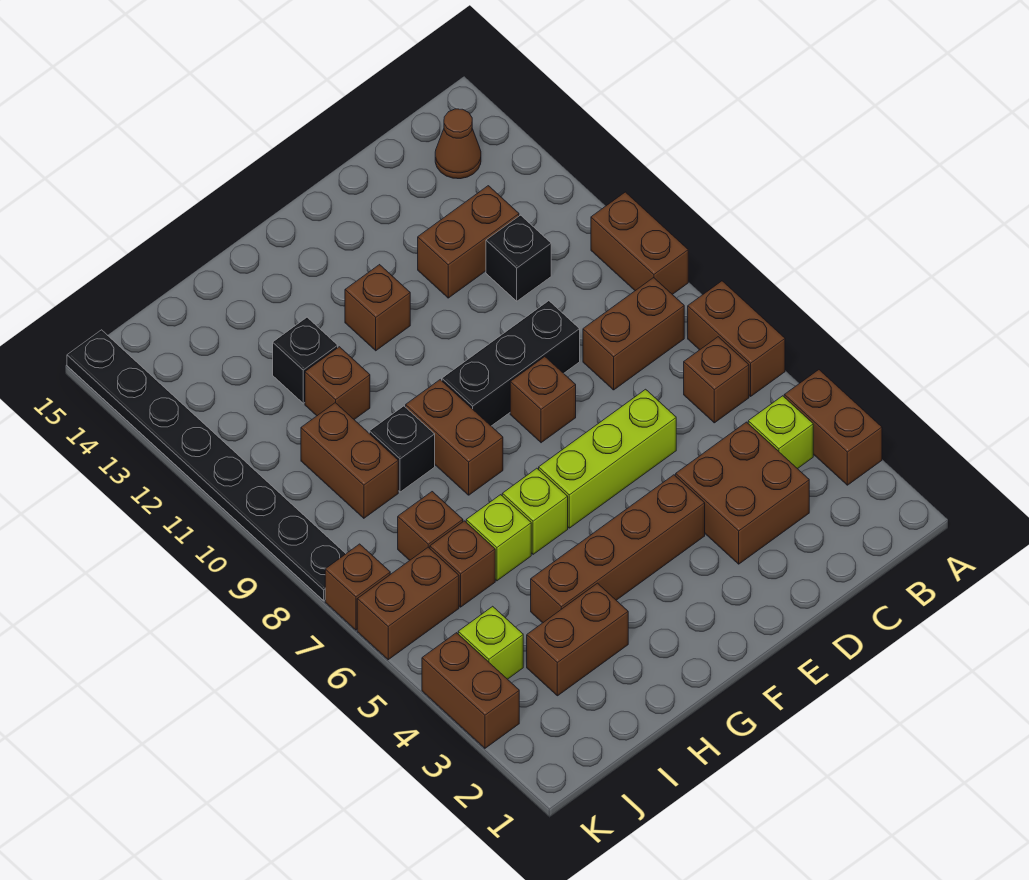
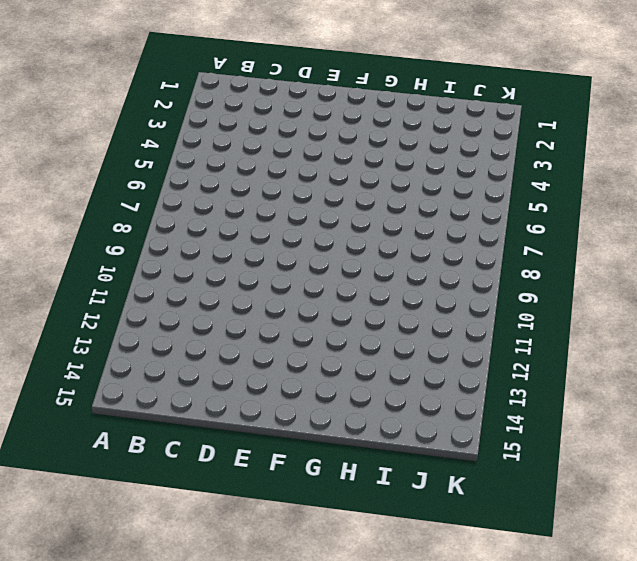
none -> brown brick A3:A4 level 1
none -> brown brick A6:A7 level 1
none -> brown brick A9:A10 level 1
none -> lime brick B4 level 1

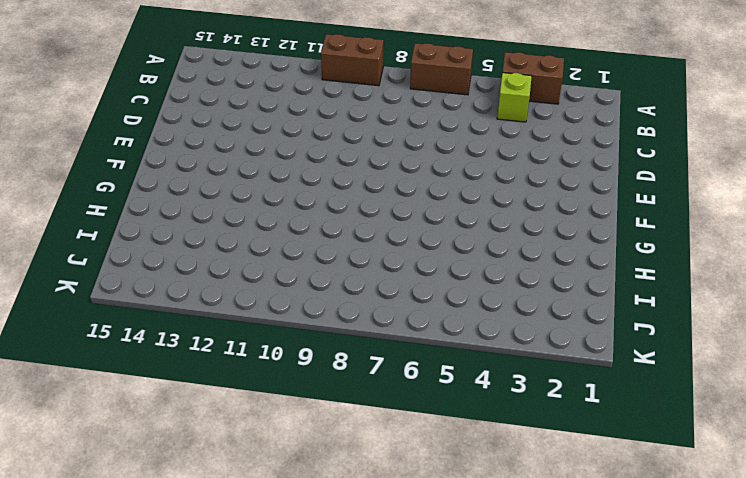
none -> brown brick B6 level 1
none -> brown brick B8:C8 level 1
none -> brown cone B14 level 1
none -> brown brick C3:D4 level 1

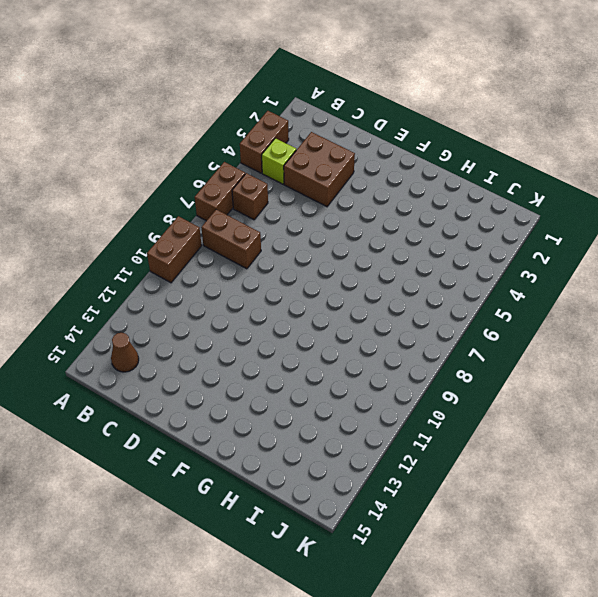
none -> black brick C11 level 1
none -> brown brick C12:D12 level 1
none -> lime brick D6:F6 level 1
none -> black brick D9:F9 level 1

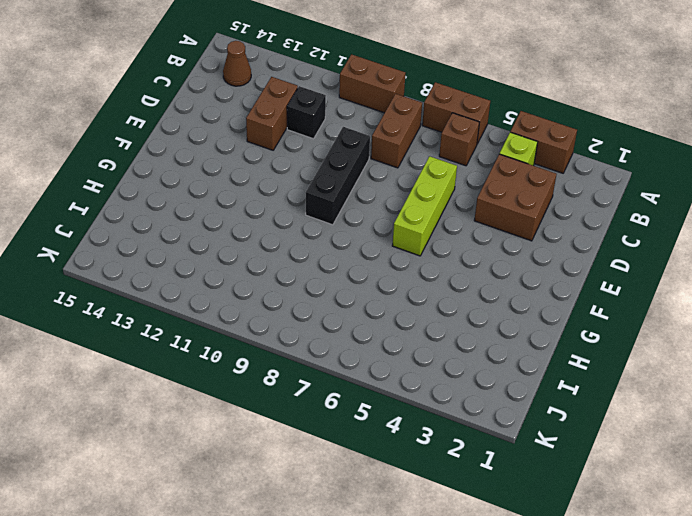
none -> brown brick E4:H4 level 1
none -> brown brick E8 level 1
none -> brown brick F12 level 1
none -> lime brick G6 level 1

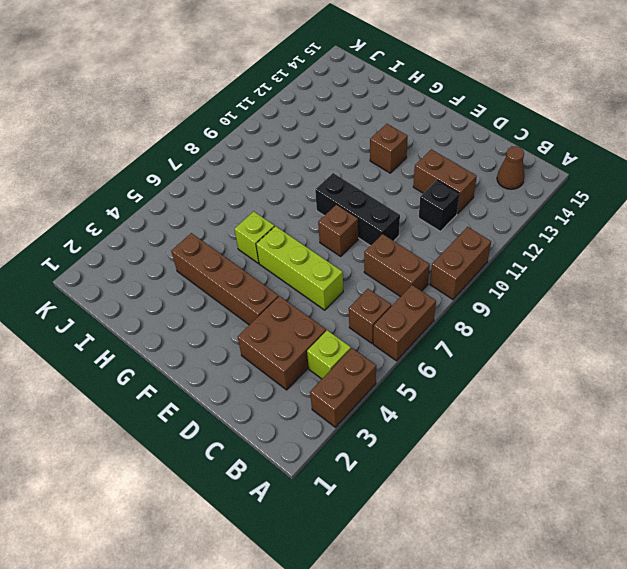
none -> brown brick G8:G9 level 1
none -> brown brick H3:I3 level 1
none -> lime brick H6 level 1
none -> black brick H9 level 1

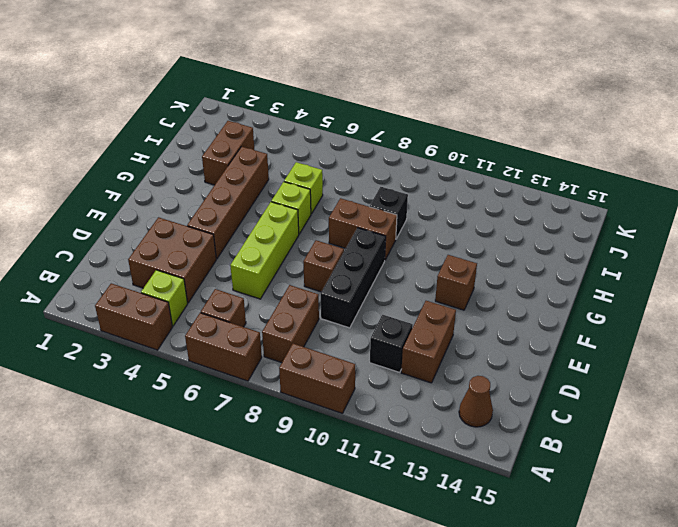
none -> brown brick H11 level 1
none -> black brick H12 level 1
none -> brown brick I6 level 1
none -> brown brick I7 level 1

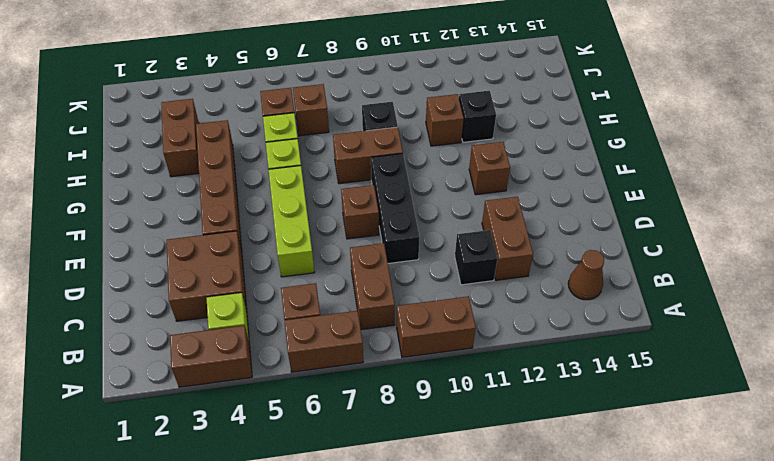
none -> brown brick I9:I10 level 1
none -> lime brick J4 level 1
none -> brown brick J6:K6 level 1
none -> brown brick K3:K4 level 1

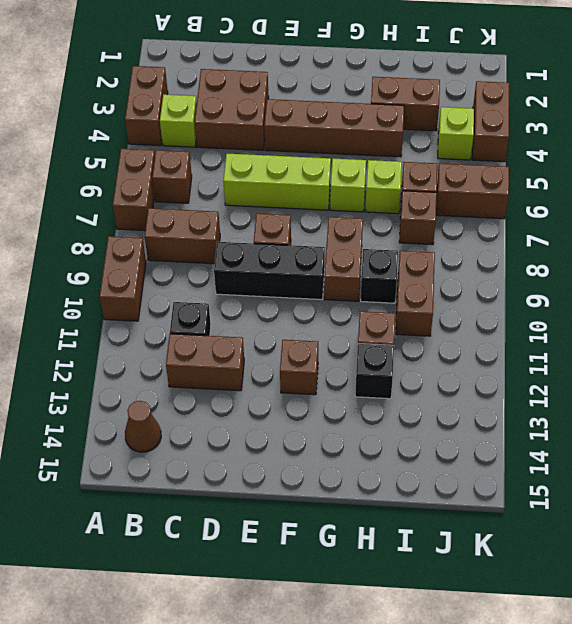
none -> brown brick K7 level 1
none -> black plate K8:K15 level 1

